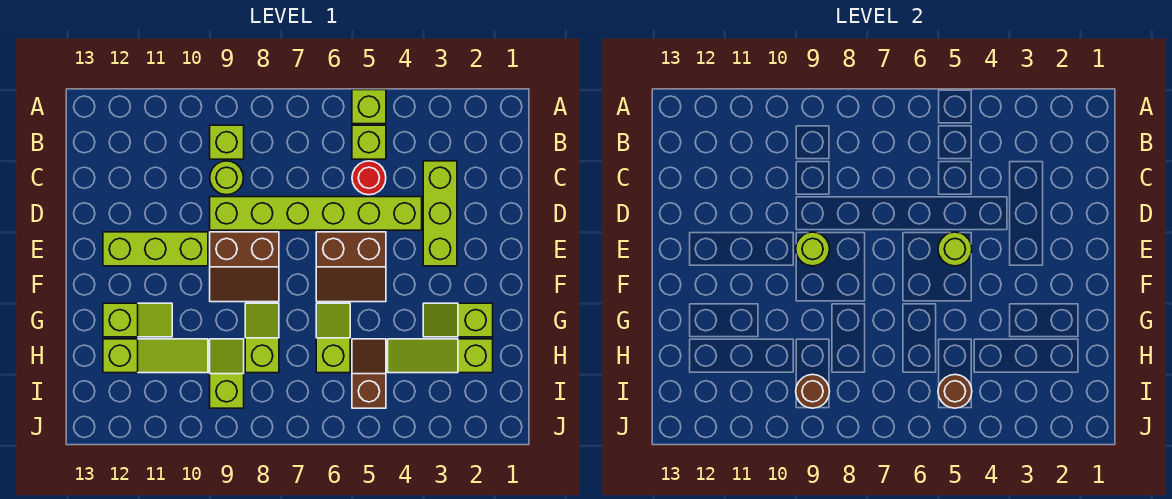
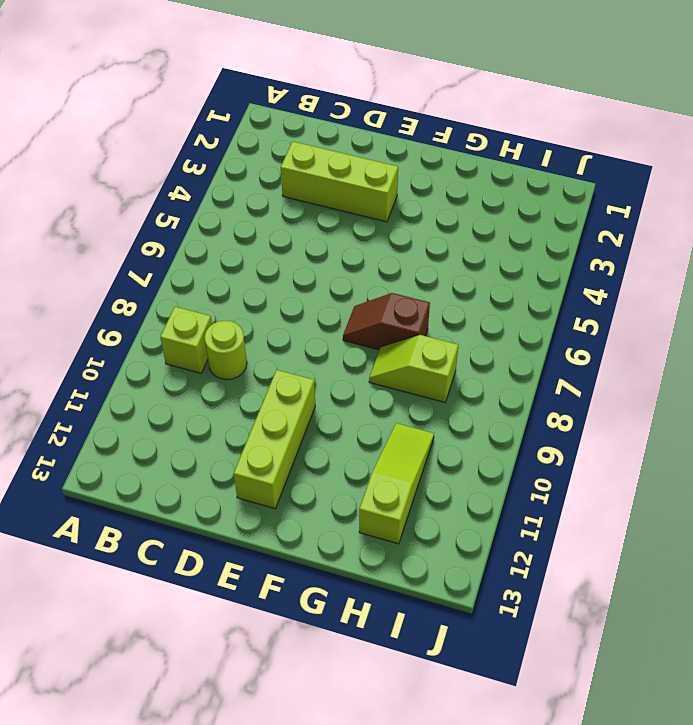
brown slope F7:G7 level 1 top G -> brown slope H5:I5 level 1 top I
none -> lime brick A5 level 1
none -> lime brick B5 level 1
none -> red round brick C5 level 1

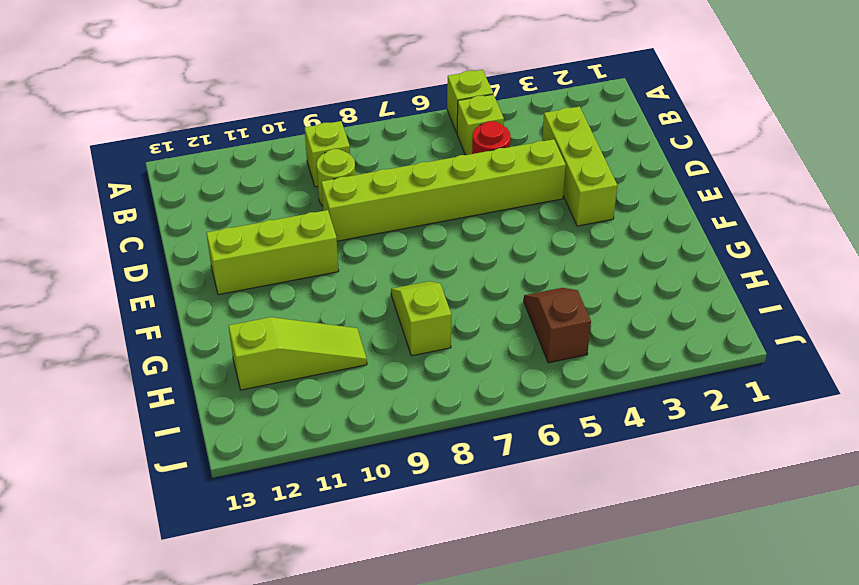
none -> brown slope E5:F6 level 1 top E
none -> brown slope E8:F9 level 1 top E
none -> lime slope G2:G3 level 1 top 2

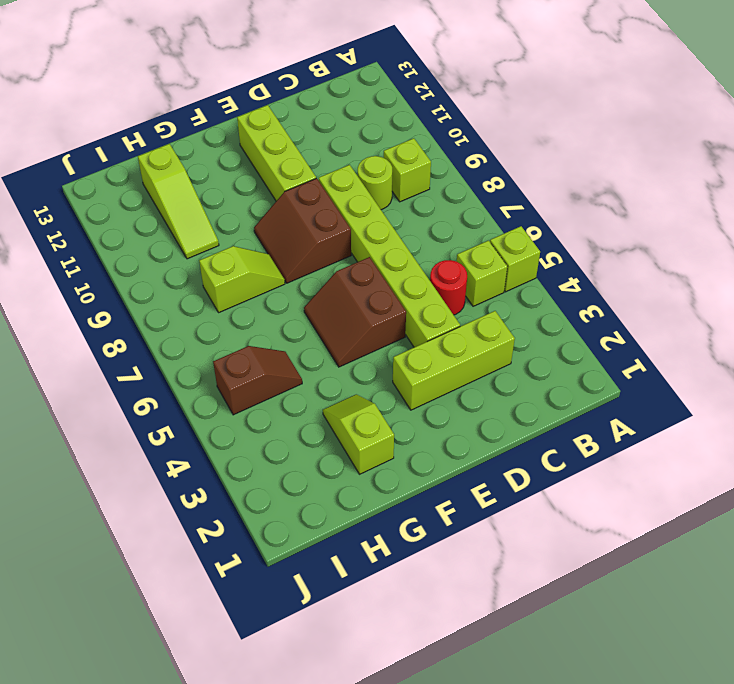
none -> lime slope G6:H6 level 1 top H
none -> lime slope G11:G12 level 1 top 12
none -> lime slope H2:H4 level 1 top 2

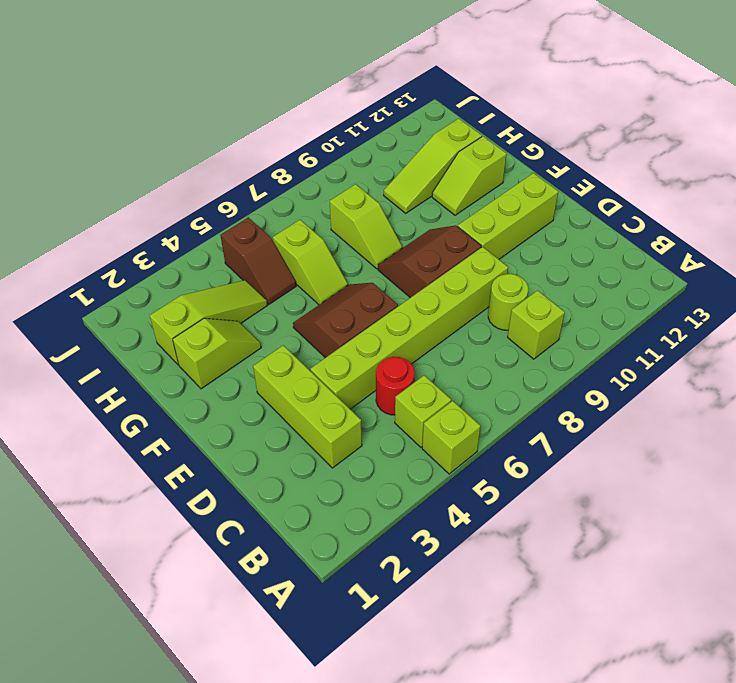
none -> lime slope H9:I9 level 1 top I
none -> lime round brick E5 level 2
none -> lime round brick E9 level 2

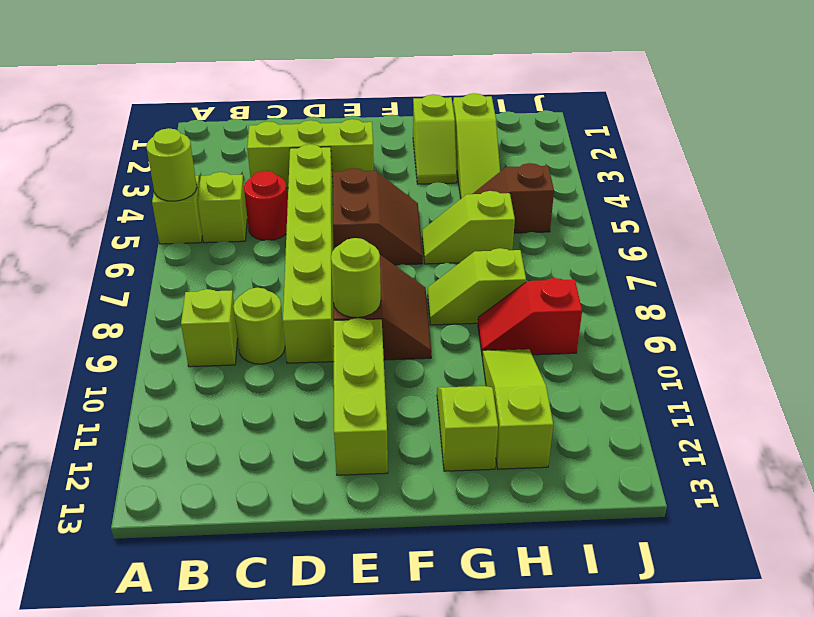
lime round brick A5 level 2 -> lime round brick E5 level 2
red slope H9:I9 level 1 top I -> lime slope H9:I9 level 1 top I
none -> brown round brick I5 level 2
none -> brown round brick I9 level 2

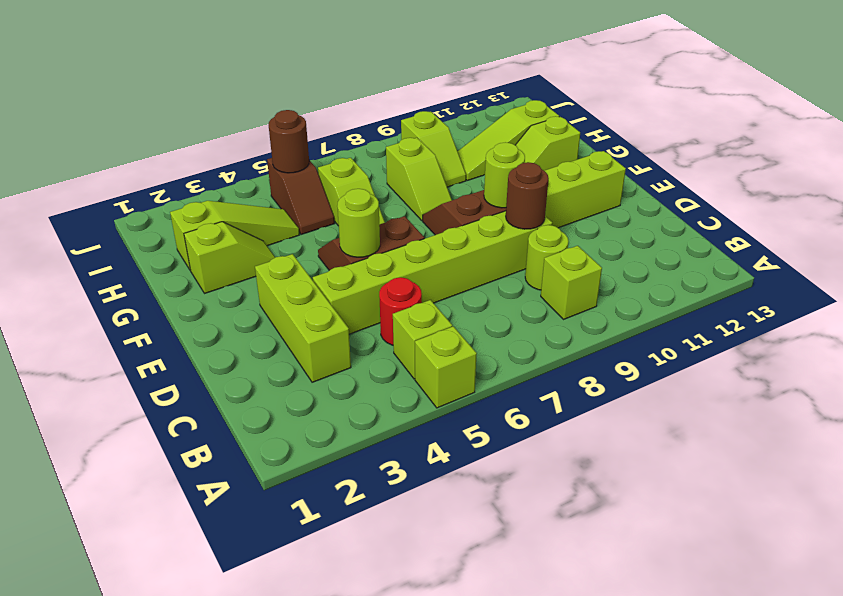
brown round brick D9 level 2 -> brown round brick I9 level 2

